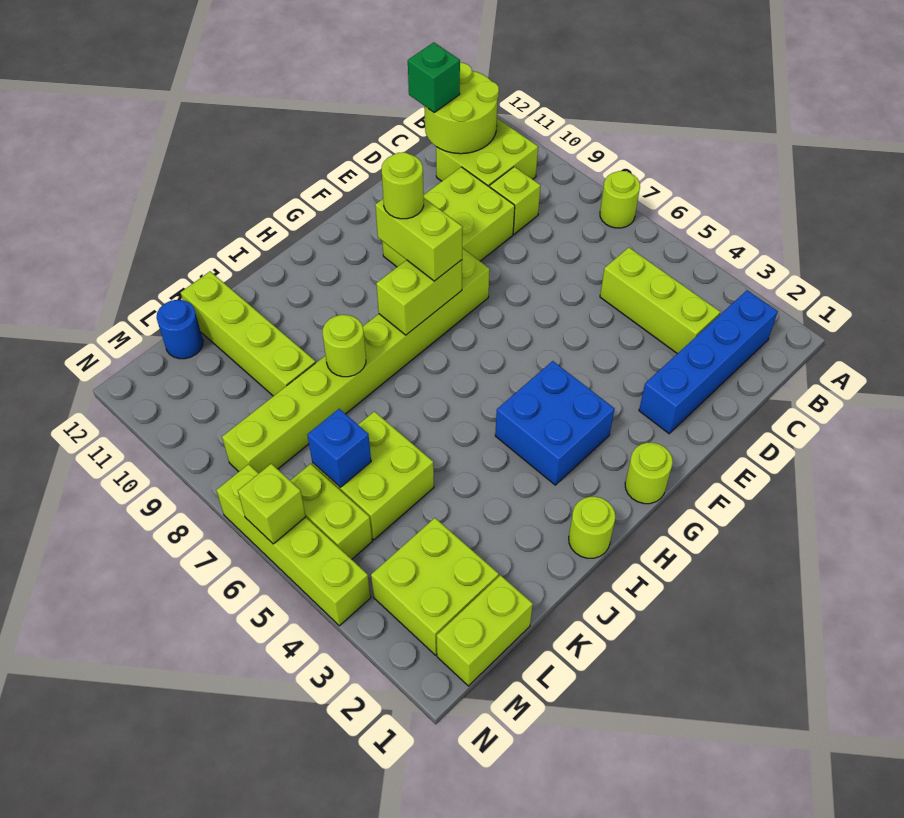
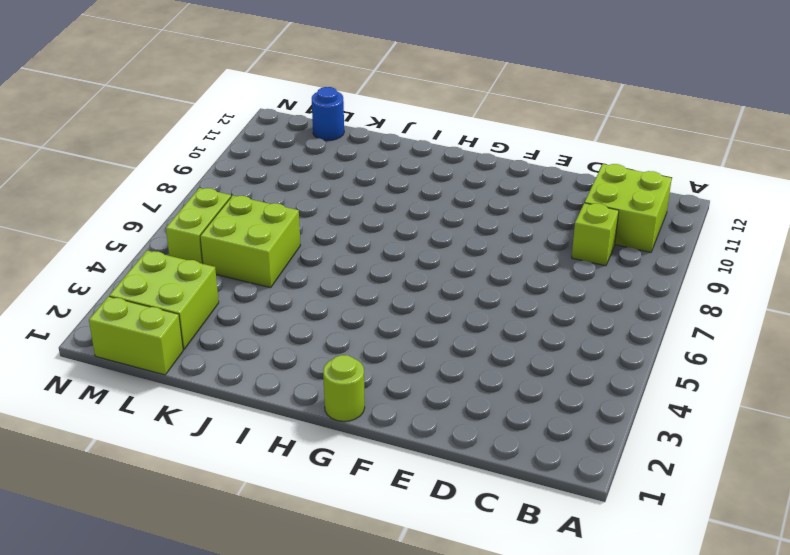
none -> lime round brick A7 level 1
none -> blue brick B2:E2 level 1
none -> lime brick C3:C5 level 1

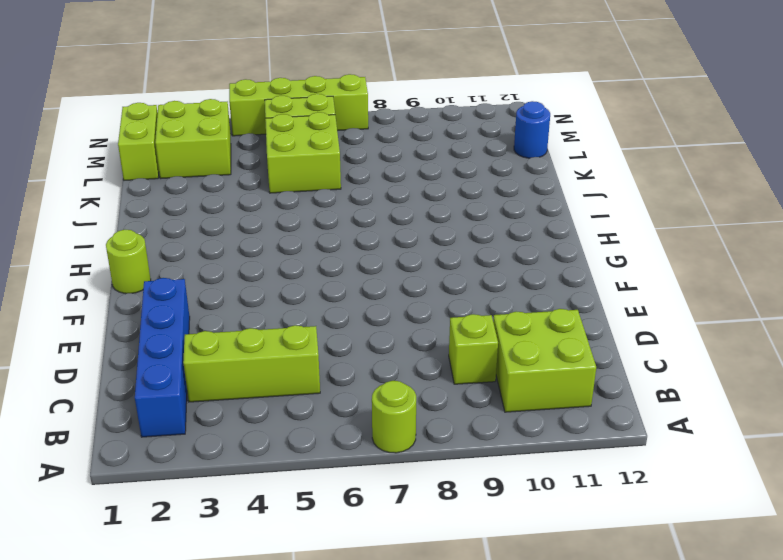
none -> lime brick D9:F10 level 1
none -> lime brick F8:M8 level 1
none -> blue brick G3:H4 level 1

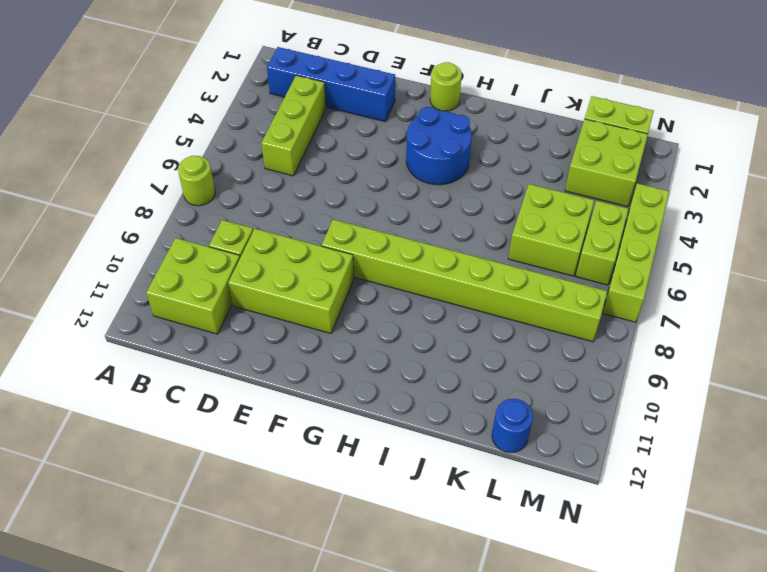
blue round brick G3:H4 level 1 -> blue brick G3:H4 level 1
none -> lime round brick I1 level 1
none -> lime brick K9:K12 level 1
none -> lime round brick B11:C12 level 2

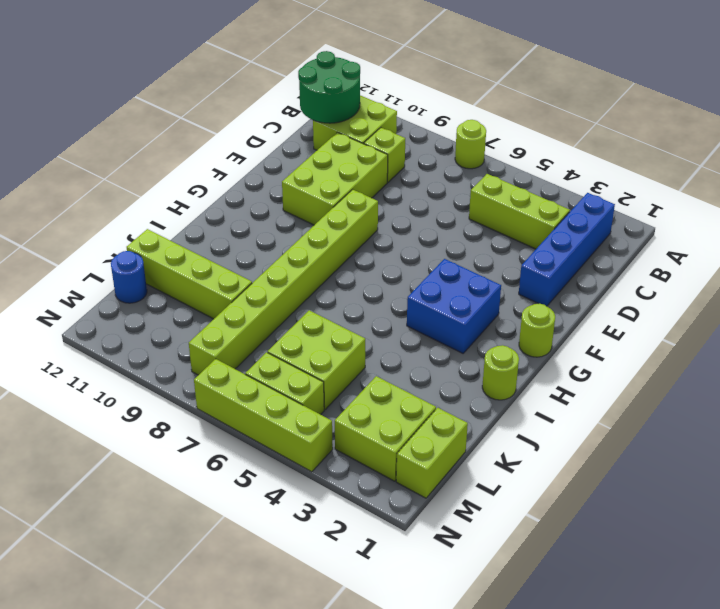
green round brick B11:C12 level 2 -> lime round brick B11:C12 level 2
none -> lime brick G8:H8 level 2
none -> lime round brick J8 level 2
none -> blue brick L6 level 2

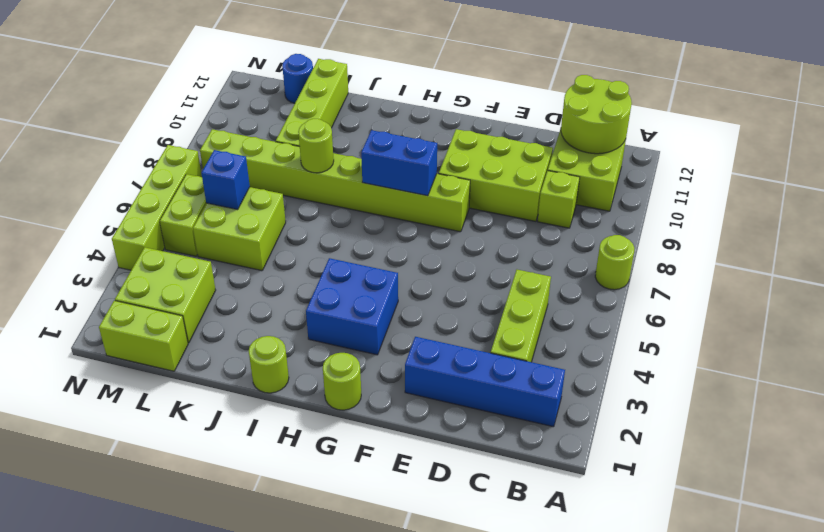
blue brick G8:H8 level 2 -> lime brick G8:H8 level 2
none -> lime brick N6 level 2
none -> green brick C12 level 3
none -> lime brick G8:G9 level 3

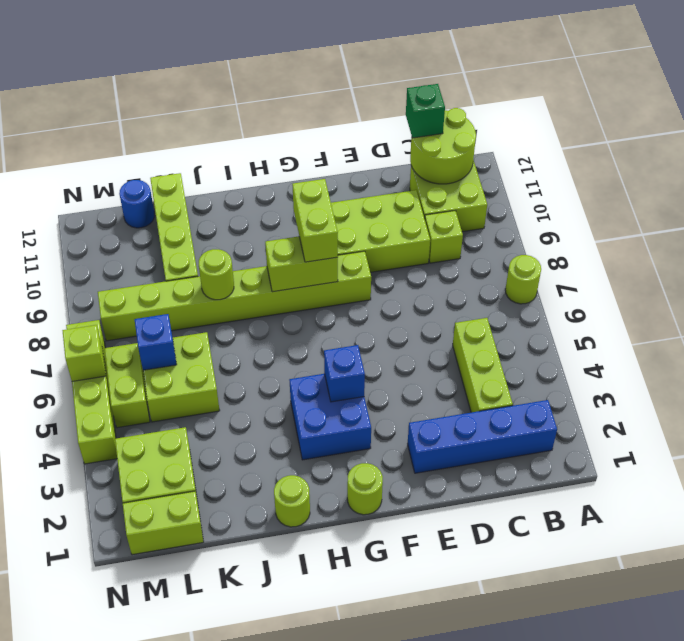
blue brick G4 level 2 -> none
none -> lime round brick G9 level 4

